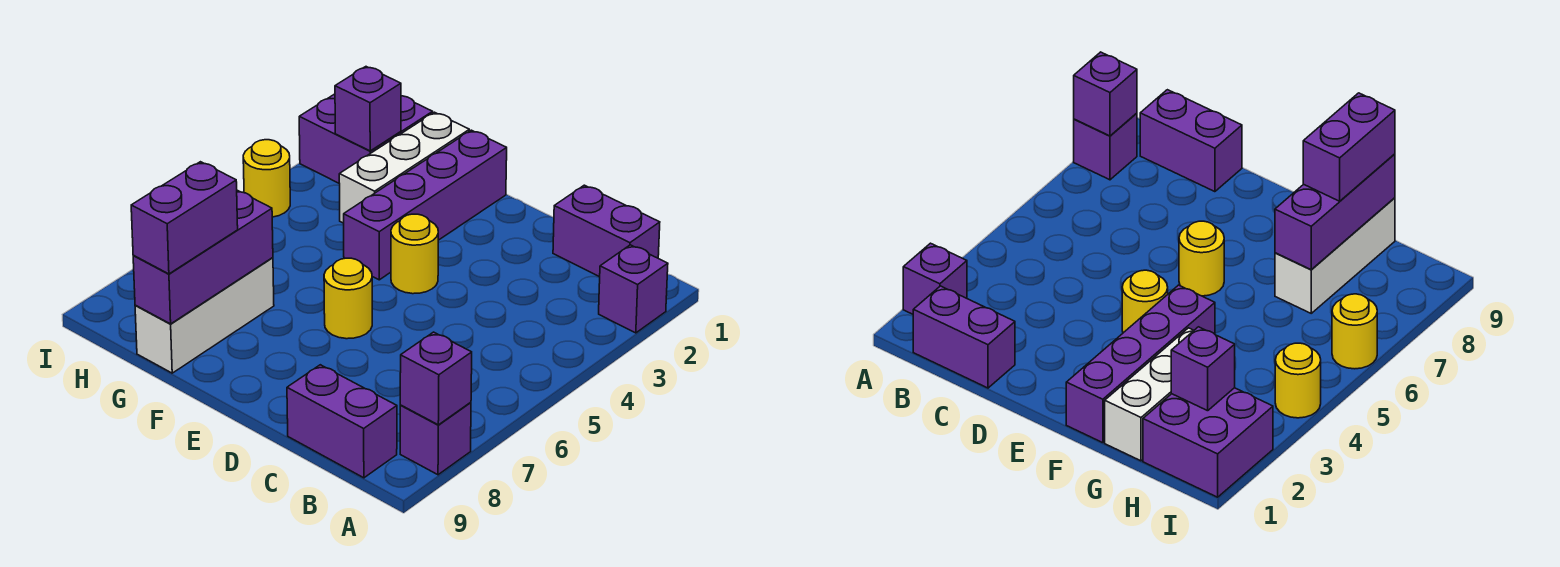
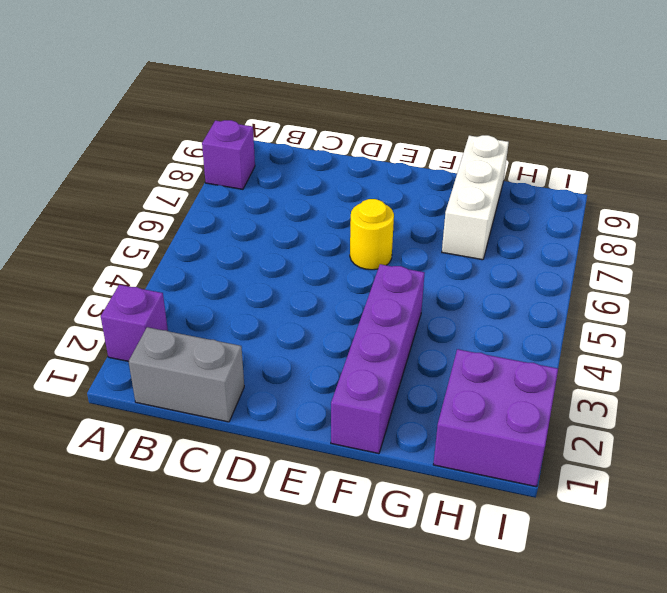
grey brick B1:C1 level 1 -> purple brick B1:C1 level 1
none -> purple brick B9:C9 level 1
none -> yellow round brick E4 level 1
none -> white brick G1:G3 level 1

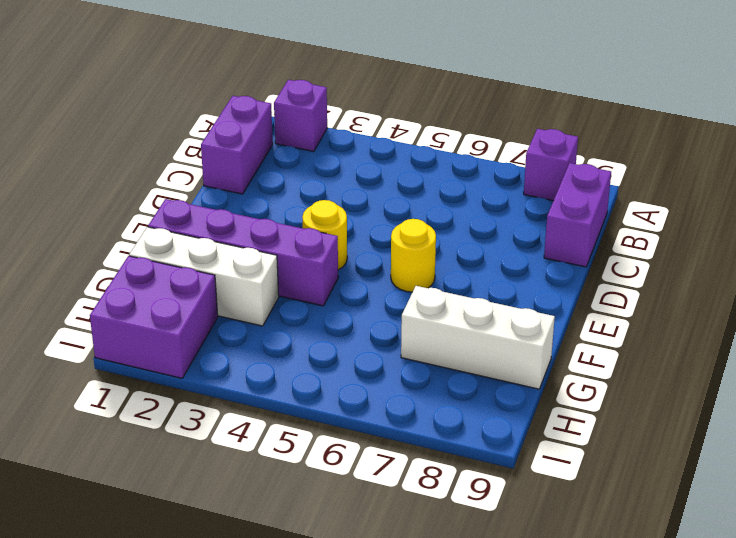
none -> yellow round brick I4 level 1
none -> yellow round brick I6 level 1
none -> purple brick A8 level 2

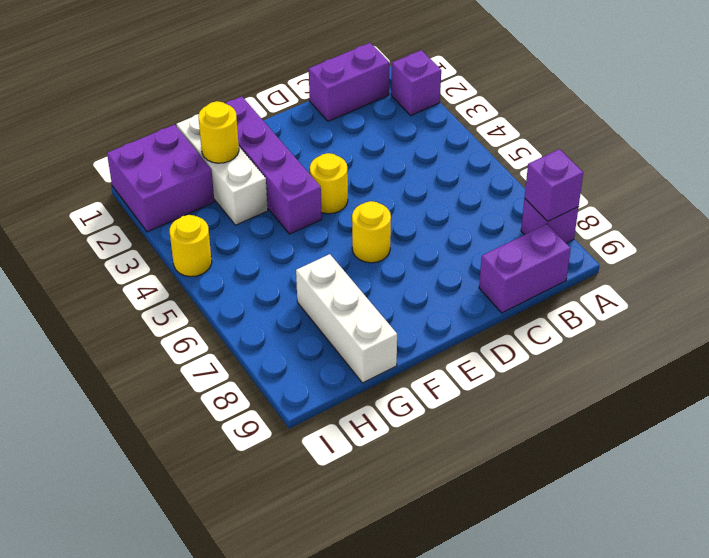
yellow round brick G2 level 2 -> yellow round brick I6 level 1
none -> purple brick G7:G9 level 2
none -> purple brick H2 level 2
none -> purple brick G8:G9 level 3

